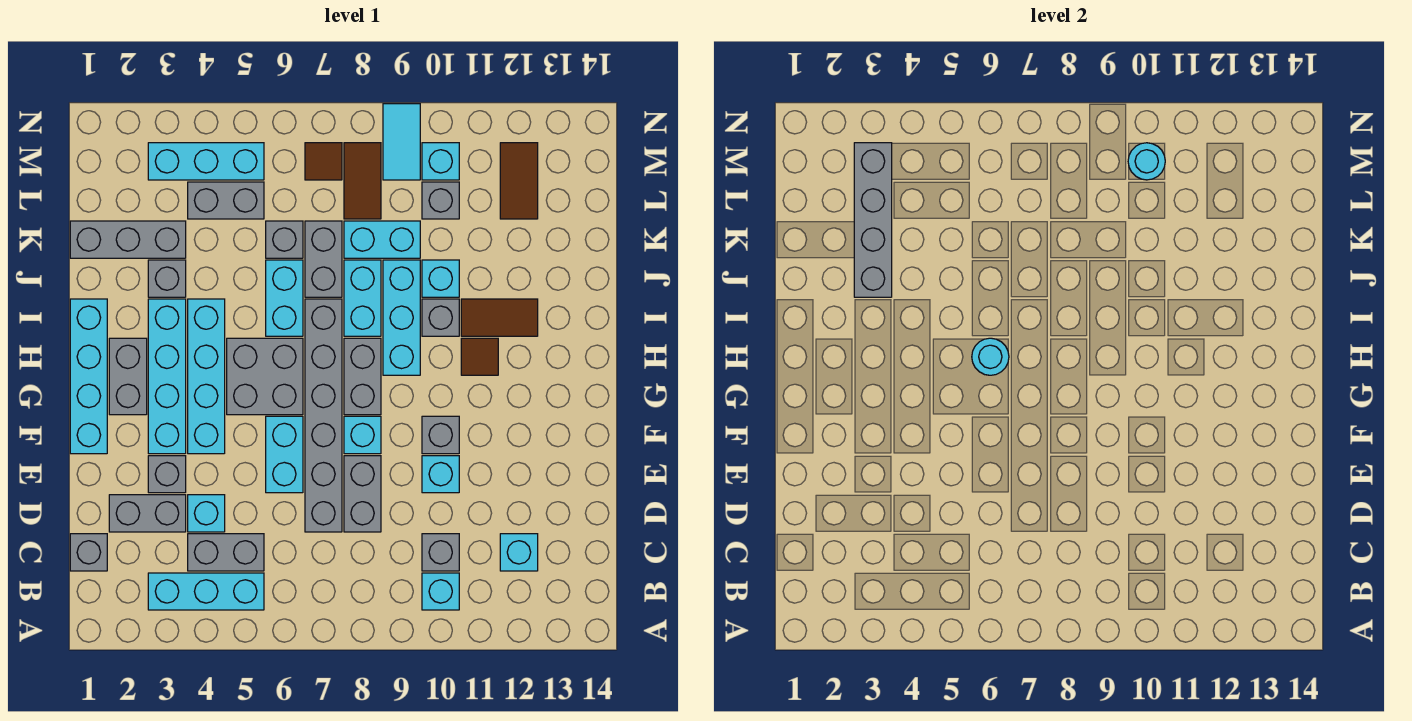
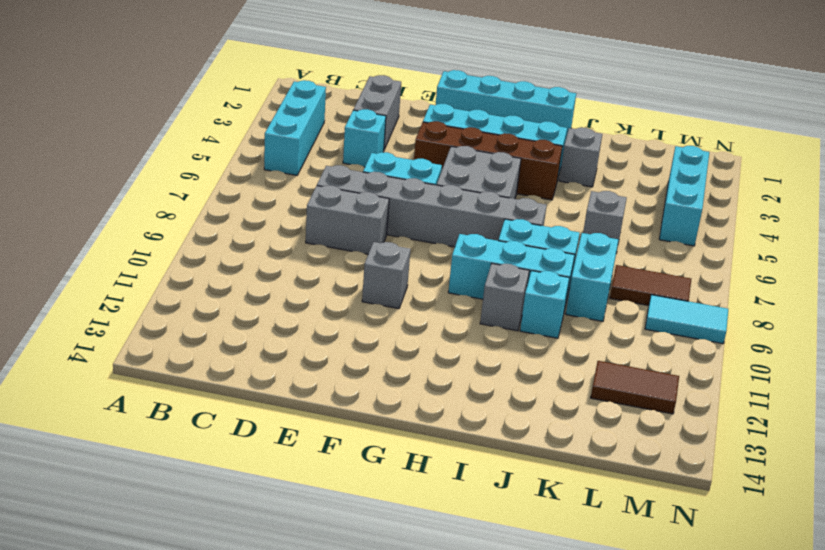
brown brick F4:I4 level 1 -> cyan brick F4:I4 level 1
none -> cyan brick B10 level 1
none -> grey brick C1 level 1
none -> grey brick C4:C5 level 1
none -> grey brick C10 level 1

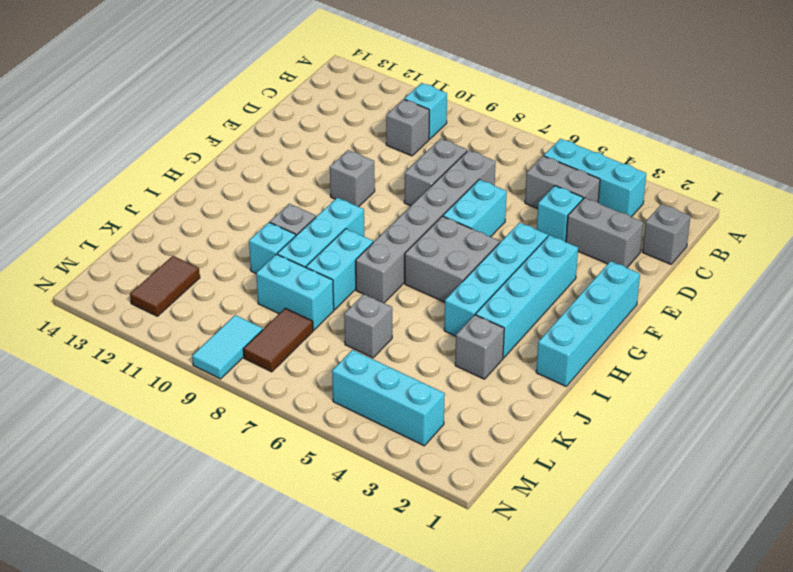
none -> cyan brick C12 level 1
none -> grey brick E3 level 1
none -> cyan brick E10 level 1
none -> cyan brick F8 level 1

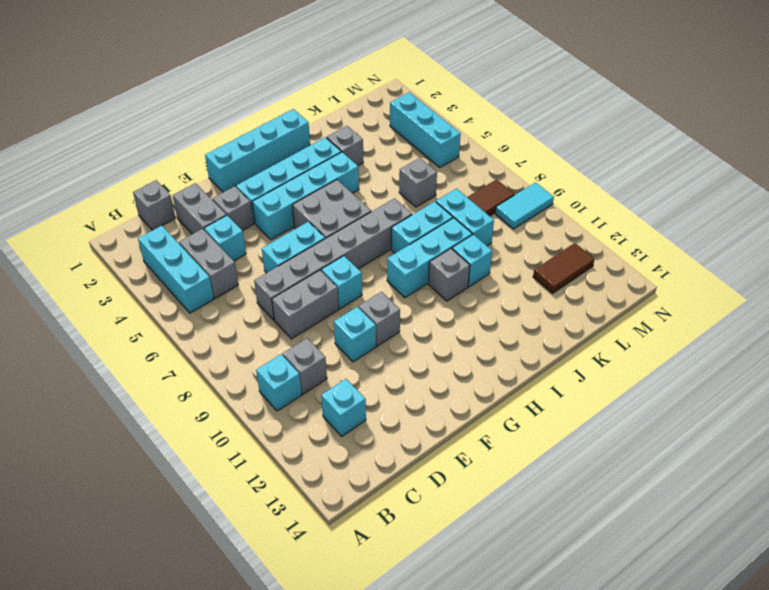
none -> grey brick G2:H2 level 1
none -> grey brick G8:H8 level 1
none -> brown tile H11 level 1
none -> cyan brick I6:J6 level 1

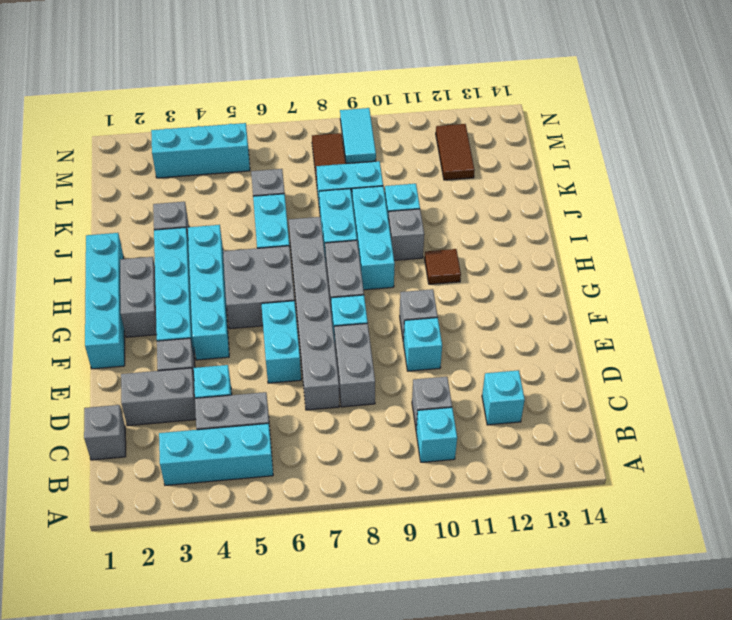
none -> brown tile I11:I12 level 1
none -> grey brick J7:K7 level 1
none -> grey brick K1:K3 level 1
none -> grey brick L4:L5 level 1

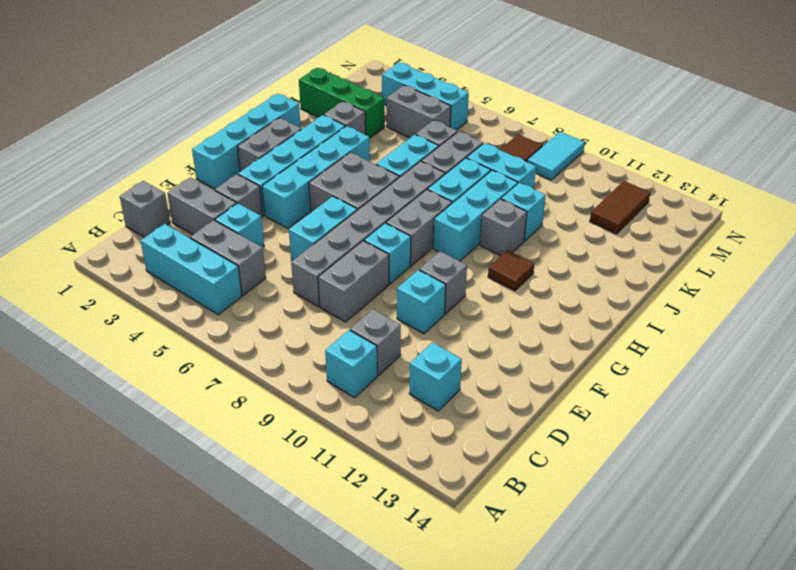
green brick K1:K3 level 1 -> grey brick K1:K3 level 1
none -> brown tile I11:I12 level 1
none -> grey brick L10 level 1
none -> brown tile M7 level 1
none -> cyan brick M10 level 1

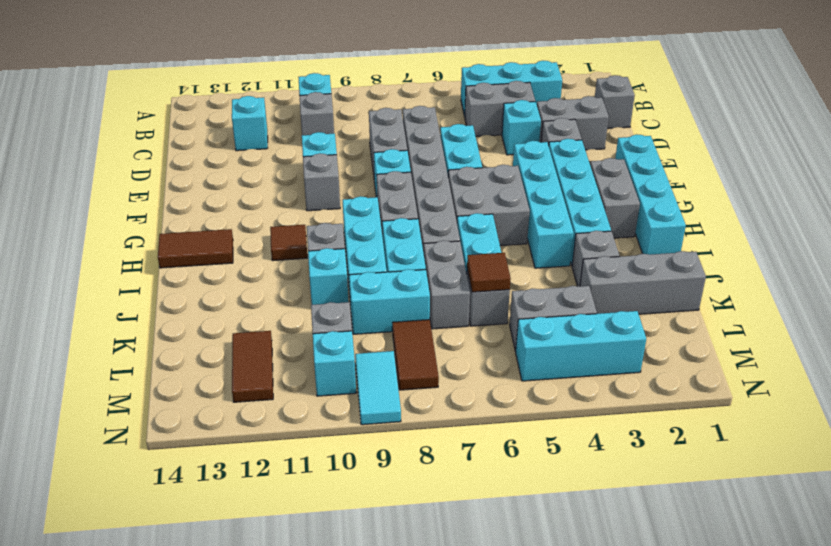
brown tile H13:H14 level 1 -> brown tile I11:I12 level 1
brown tile K6 level 2 -> brown tile M7 level 1
none -> cyan round brick H6 level 2
none -> grey brick J3:M3 level 2
none -> cyan round brick M10 level 2

